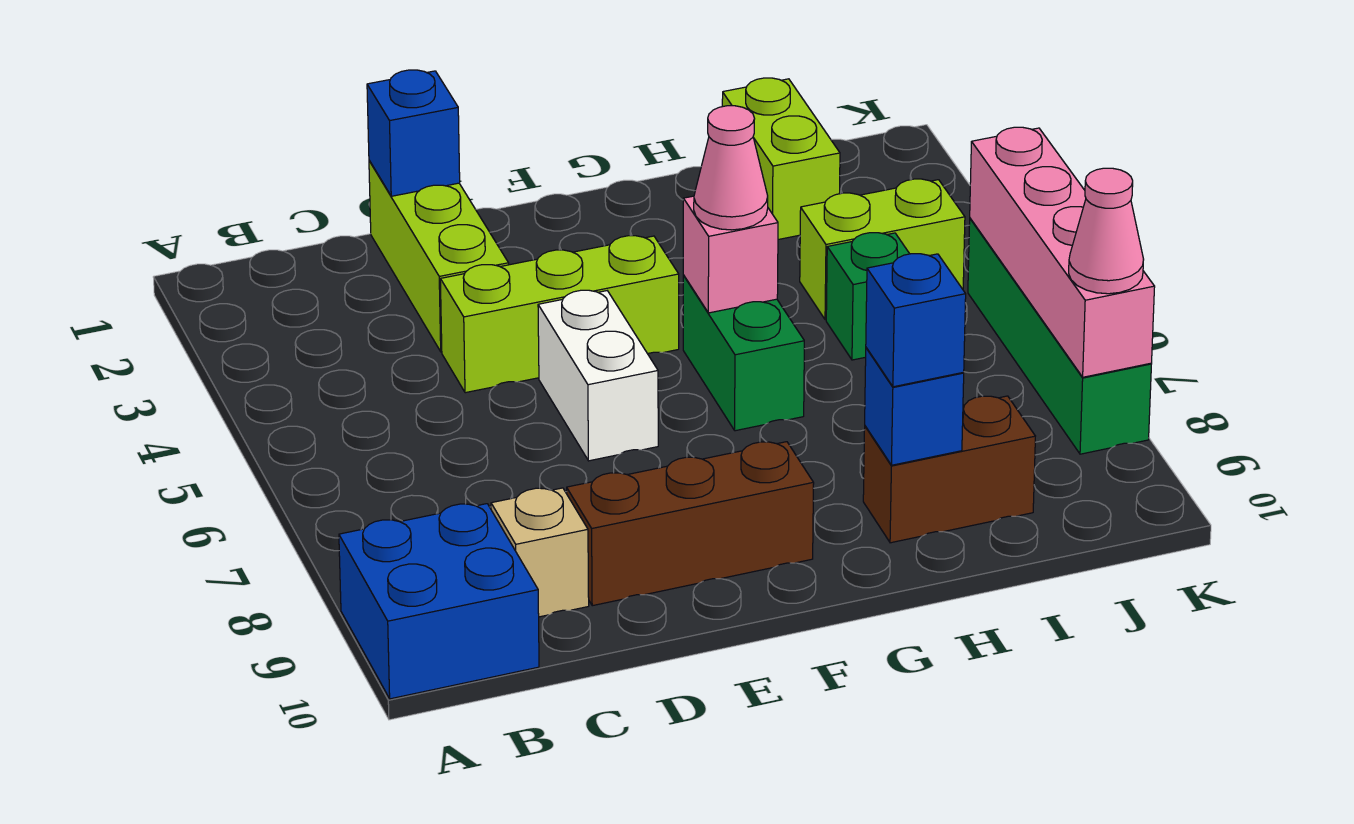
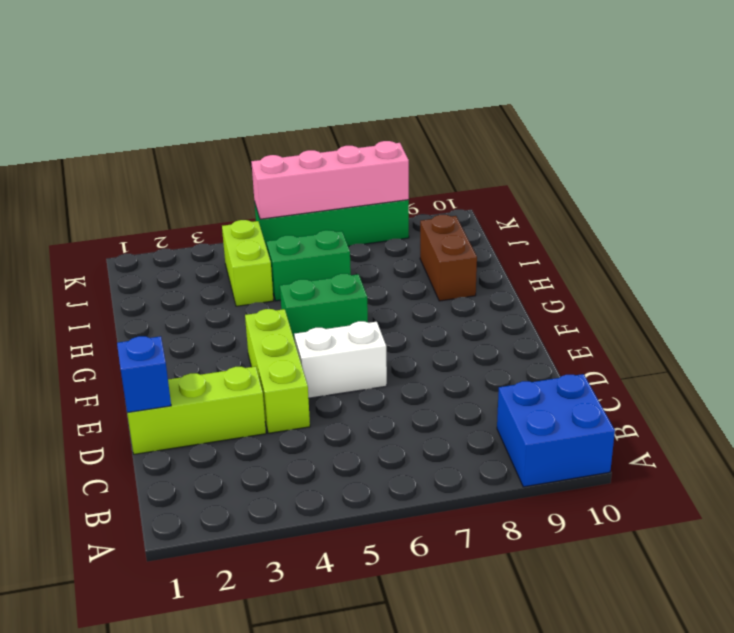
green brick I5:I6 level 1 -> green brick I5 level 1
none -> tan brick C9 level 1
none -> brown brick D9:F9 level 1
none -> lime brick I1:I2 level 1

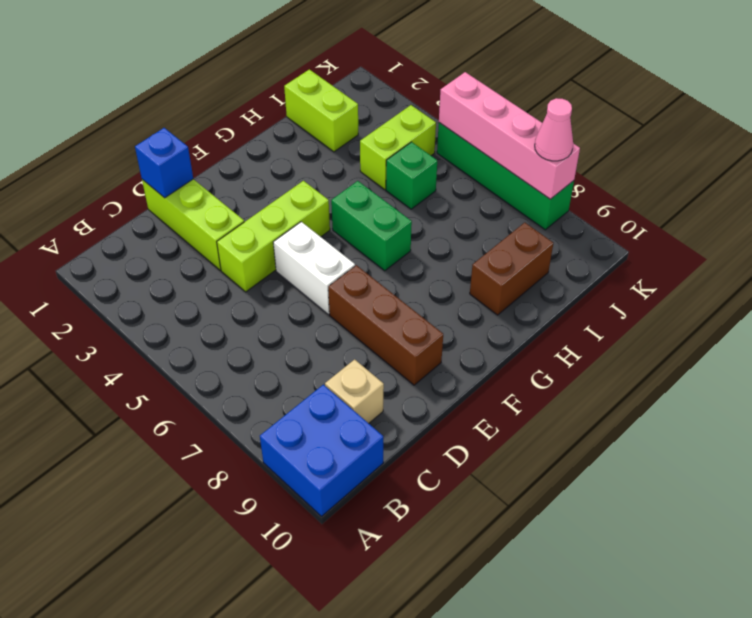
brown brick E7:E9 level 1 -> brown brick D9:F9 level 1
none -> pink brick G5 level 2
none -> blue brick H9 level 2
none -> pink cone G5 level 3

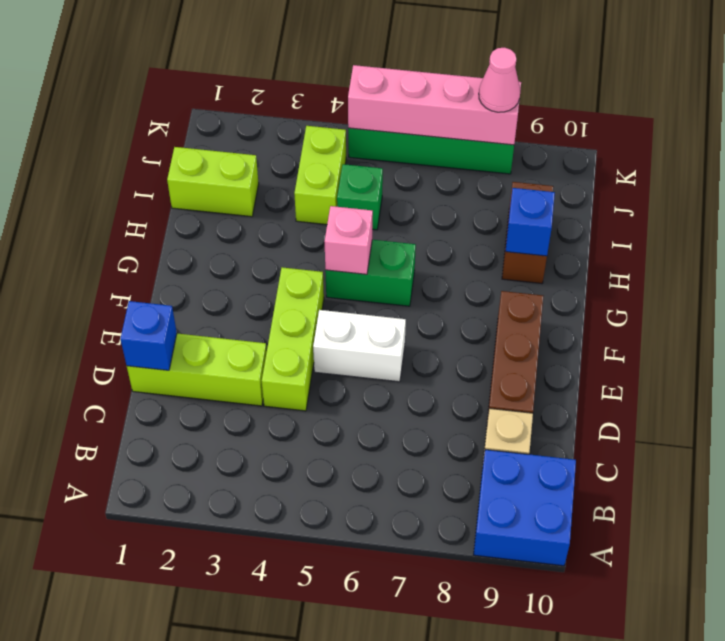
none -> pink cone G5 level 3
none -> blue brick H9 level 3

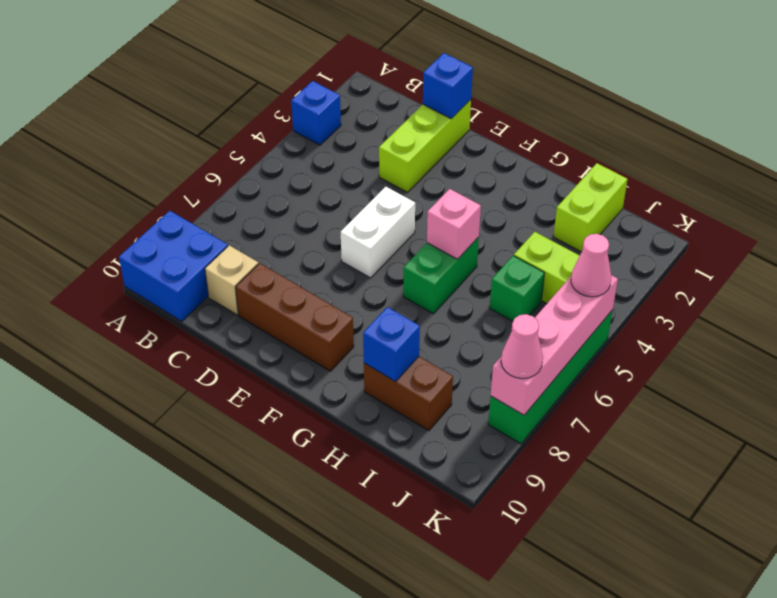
blue brick A3 level 1 -> blue brick H9 level 3
pink cone K5 level 3 -> pink cone G5 level 3
none -> lime brick D4:F4 level 1

